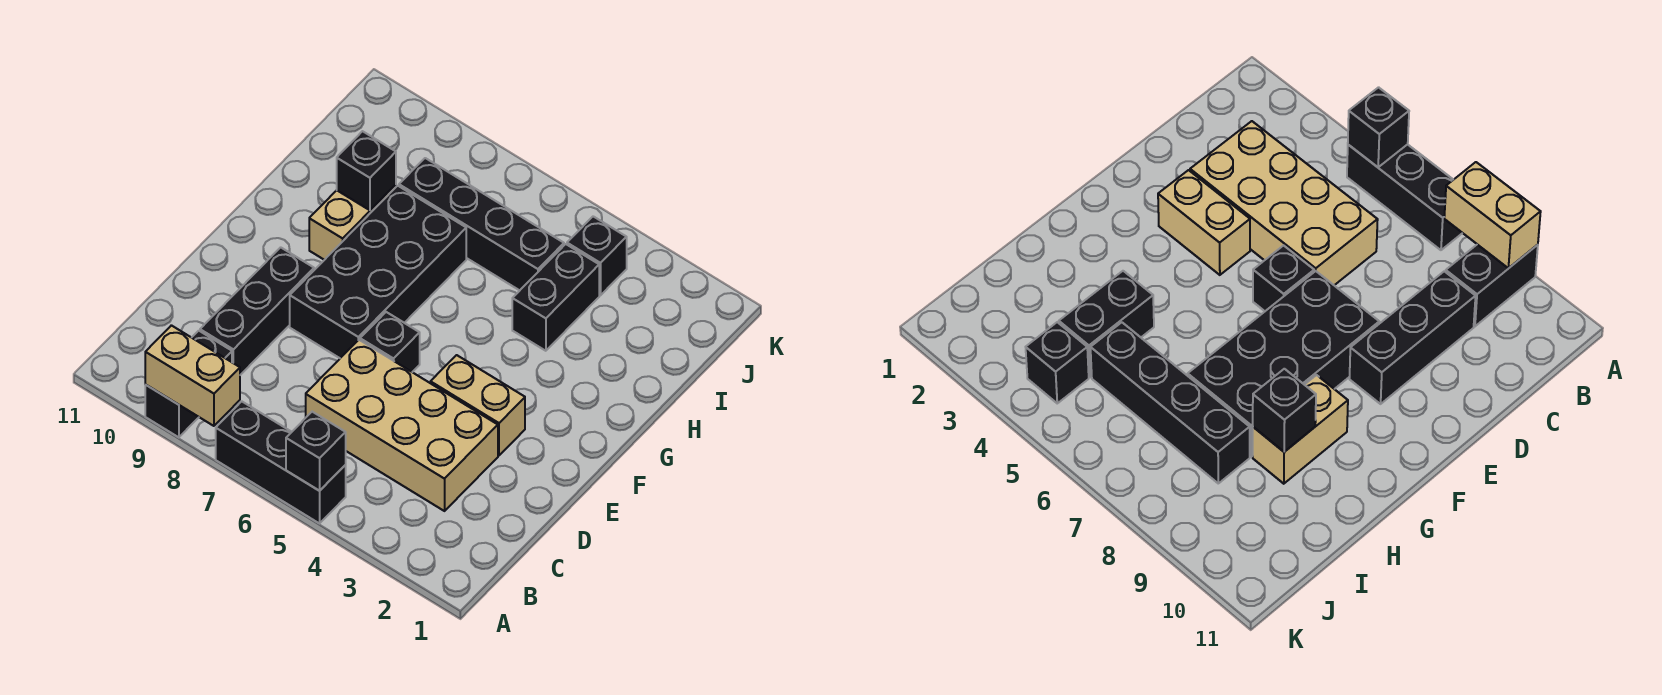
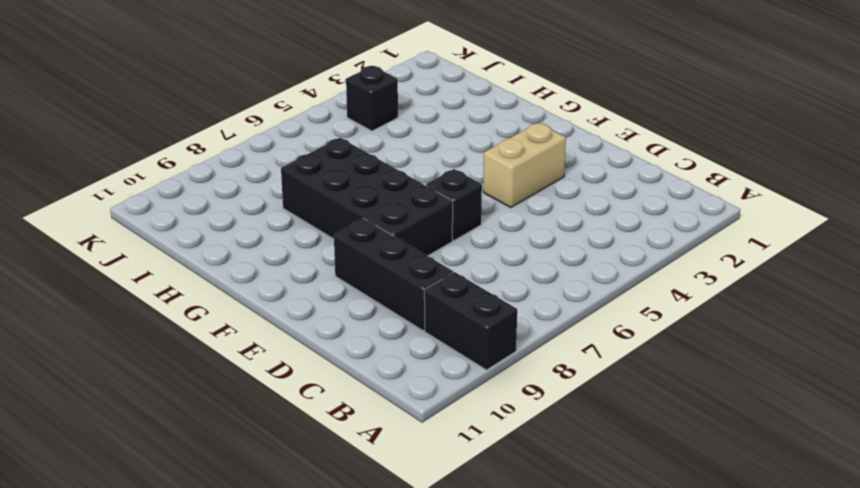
none -> black brick A5:A7 level 1
none -> tan brick C3:D6 level 1
none -> tan brick G9:H9 level 1

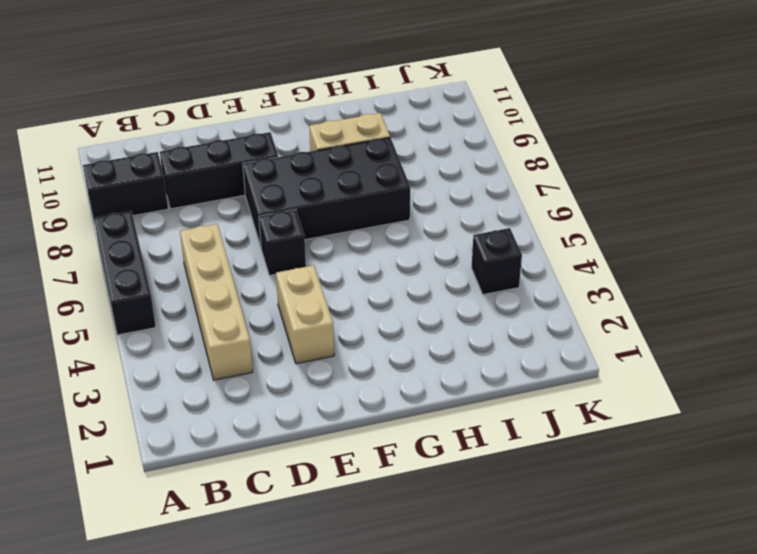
tan brick C3:C6 level 1 -> tan brick C3:D6 level 1
none -> black brick H4:I4 level 1
none -> black brick I5:I8 level 1
none -> black brick A5 level 2

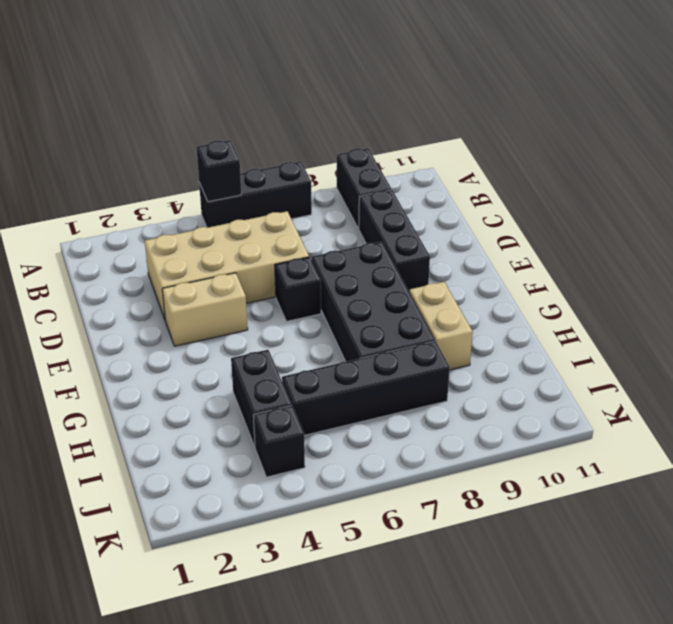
none -> tan brick A8:A9 level 2
none -> black brick H9 level 2

